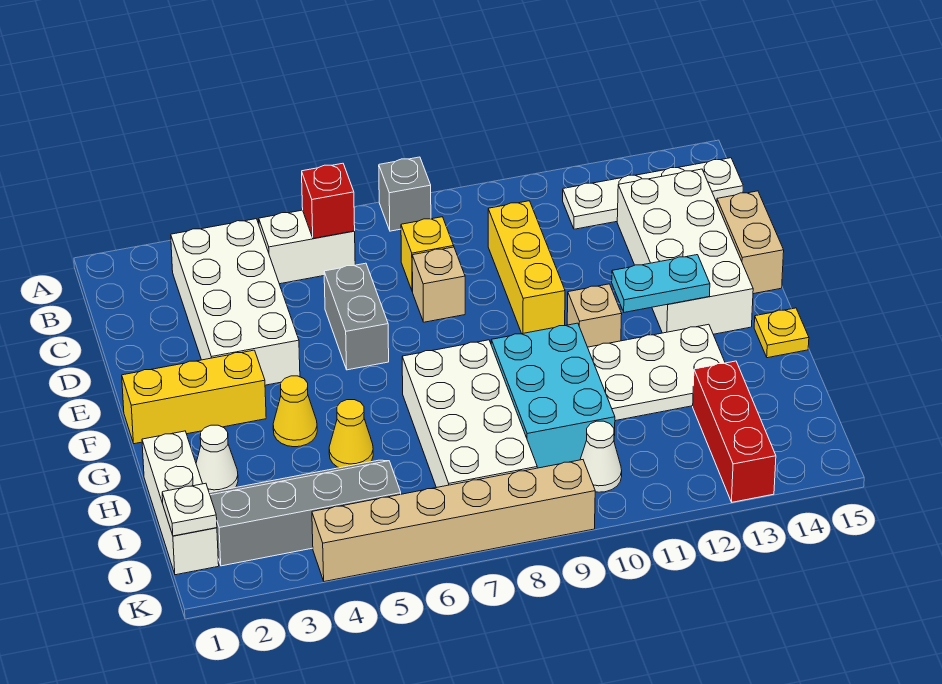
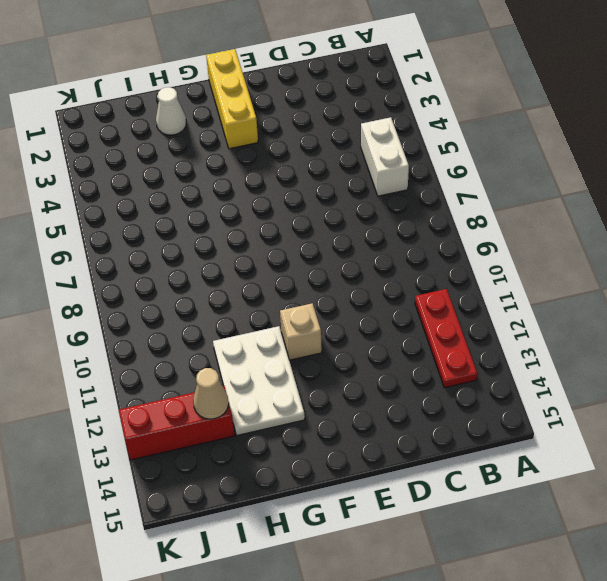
red plate B11:B13 level 1 -> white plate B12:B15 level 1
tan cone I13 level 2 -> none
none -> grey brick A8 level 1
none -> white brick B3:E4 level 1
none -> yellow brick C8 level 1

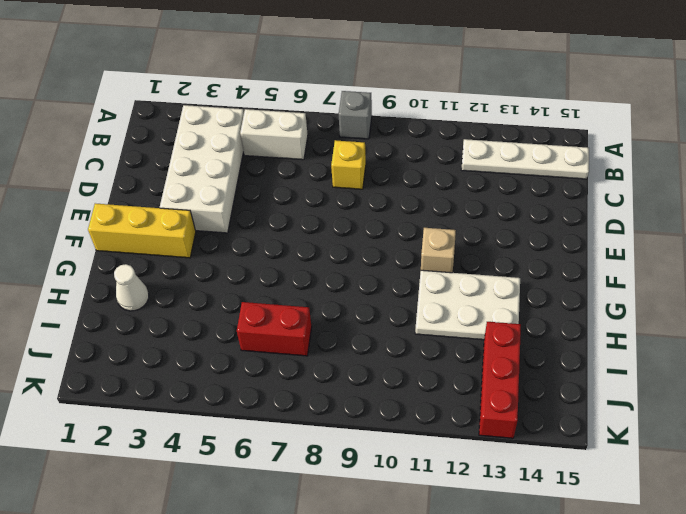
red brick I6:I7 level 1 -> white brick G7:J8 level 1
none -> yellow brick C10:E10 level 1
none -> white brick C13:F14 level 1
none -> grey brick D6:E6 level 1

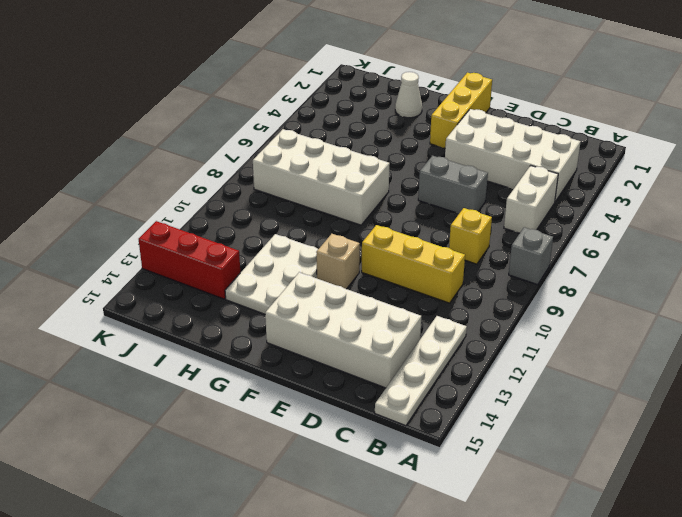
none -> tan brick D8 level 1
none -> tan brick D15:E15 level 1
none -> yellow cone G4 level 1

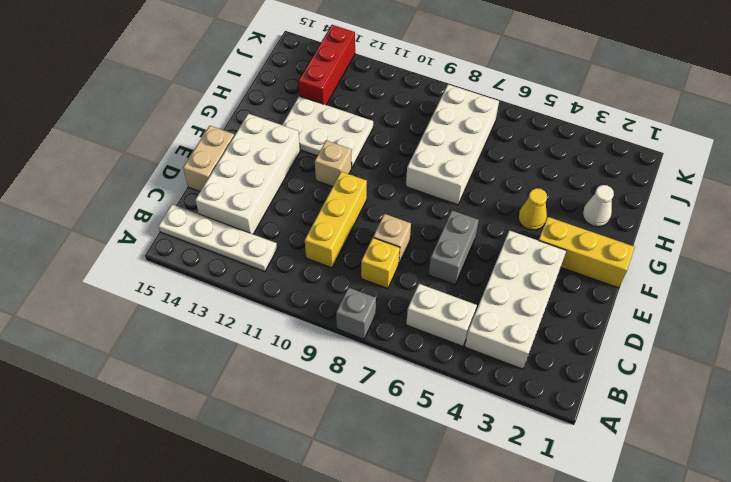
none -> cyan brick G9:I10 level 1
none -> yellow plate G15 level 1
none -> white brick H1:J1 level 1

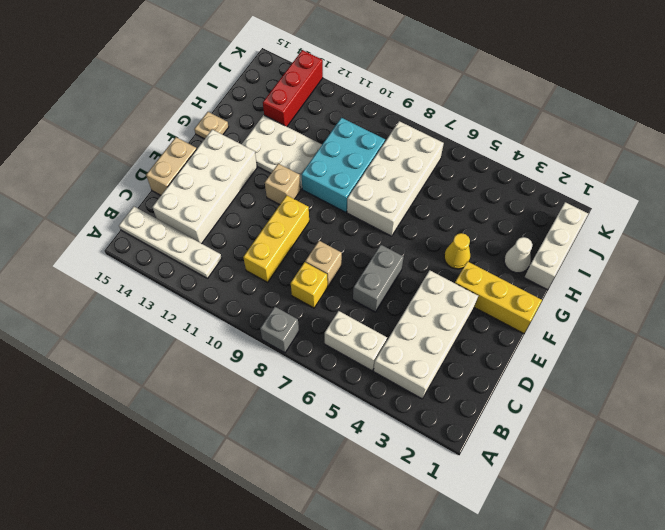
tan plate G15 level 1 -> yellow plate G15 level 1
none -> yellow cone H5 level 1
none -> grey slope I2:J5 level 1 top J
none -> white cone J10 level 1

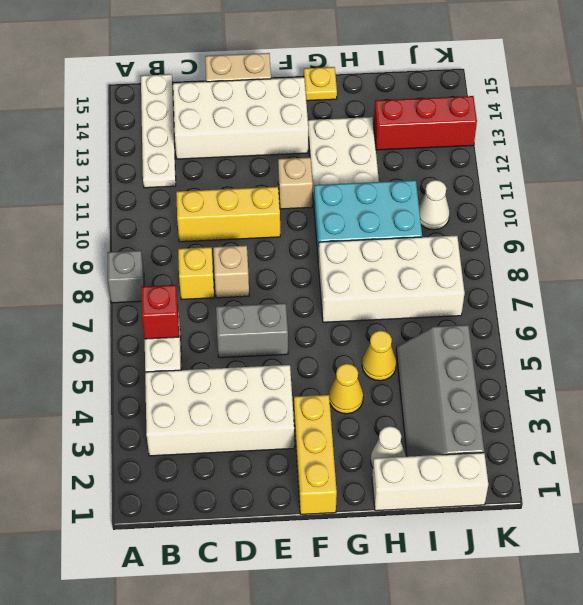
none -> tan brick K4:K9 level 1
none -> cyan plate F12:F13 level 2
none -> white plate J1 level 2

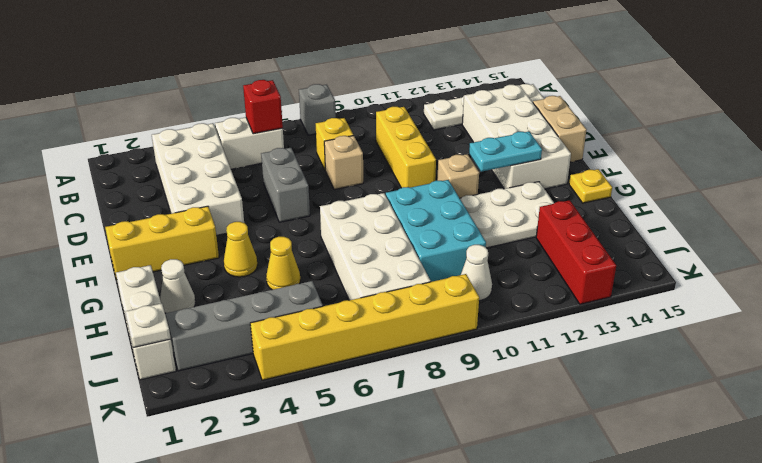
yellow brick K4:K9 level 1 -> tan brick K4:K9 level 1

